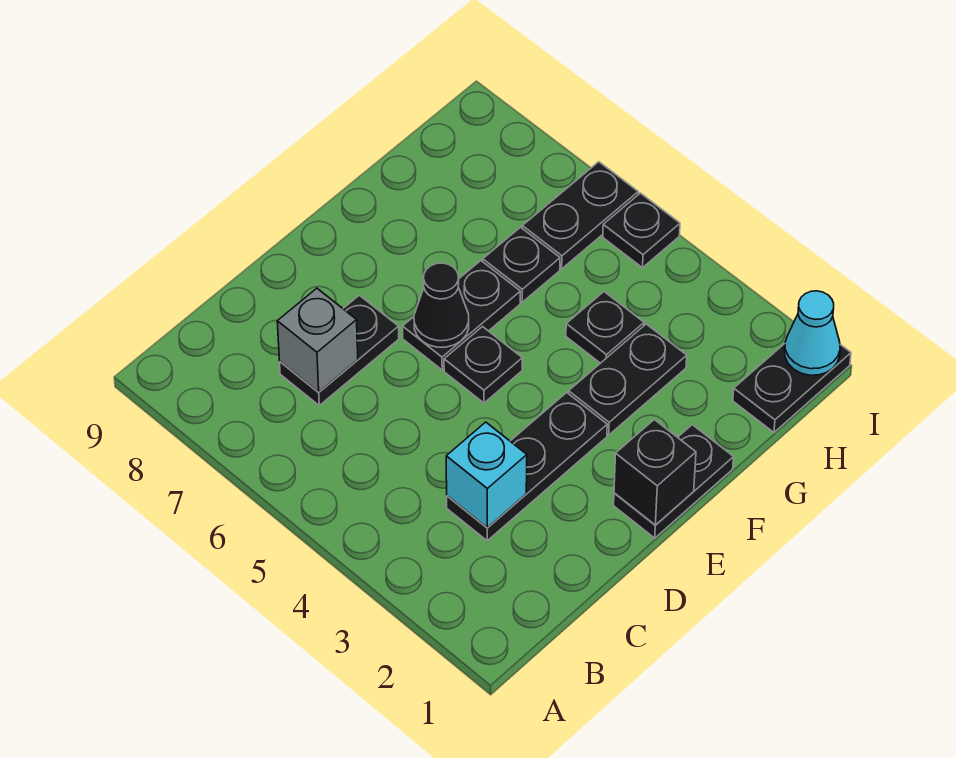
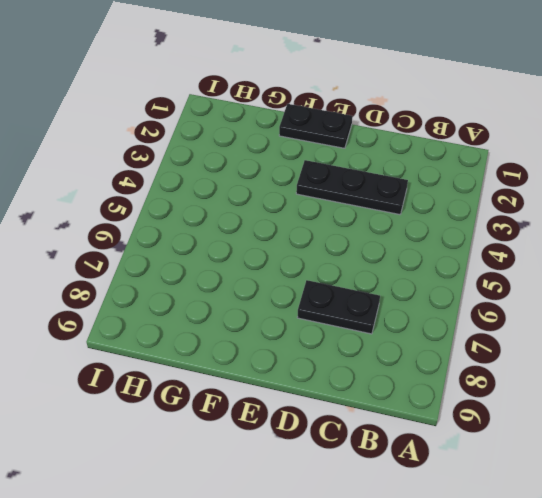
none -> black plate E5 level 1
none -> black plate E6:F6 level 1
none -> black plate F3:G3 level 1

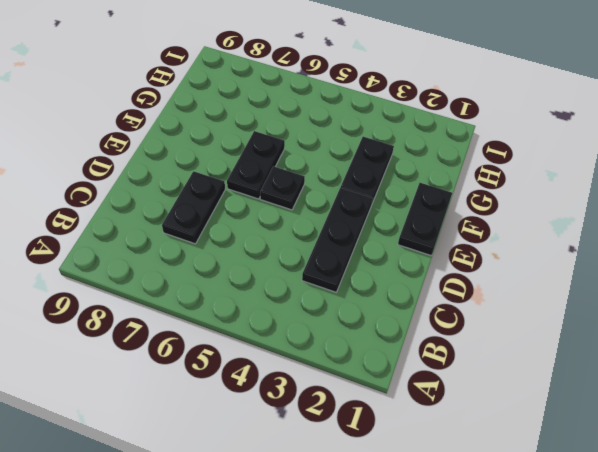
none -> black plate G4 level 1
none -> black plate G6 level 1
none -> black plate H1:I1 level 1

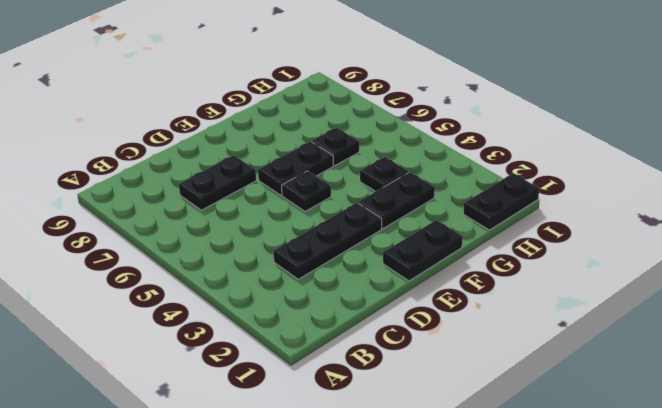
none -> black plate H6:I6 level 1
none -> black plate I5 level 1
none -> cyan brick C3 level 2

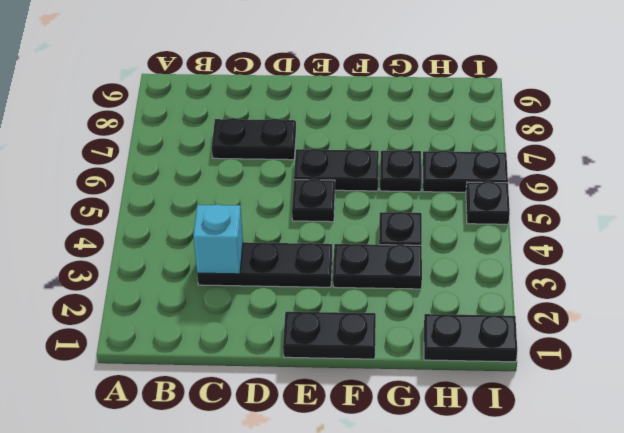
none -> grey brick C7 level 2
none -> black brick E1 level 2
none -> black cone E6 level 2

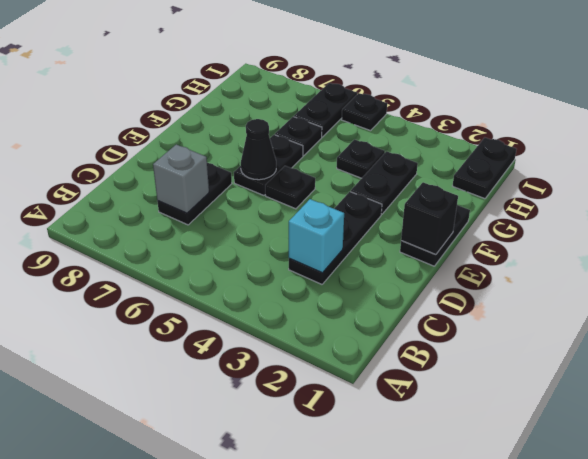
none -> cyan cone I1 level 2

